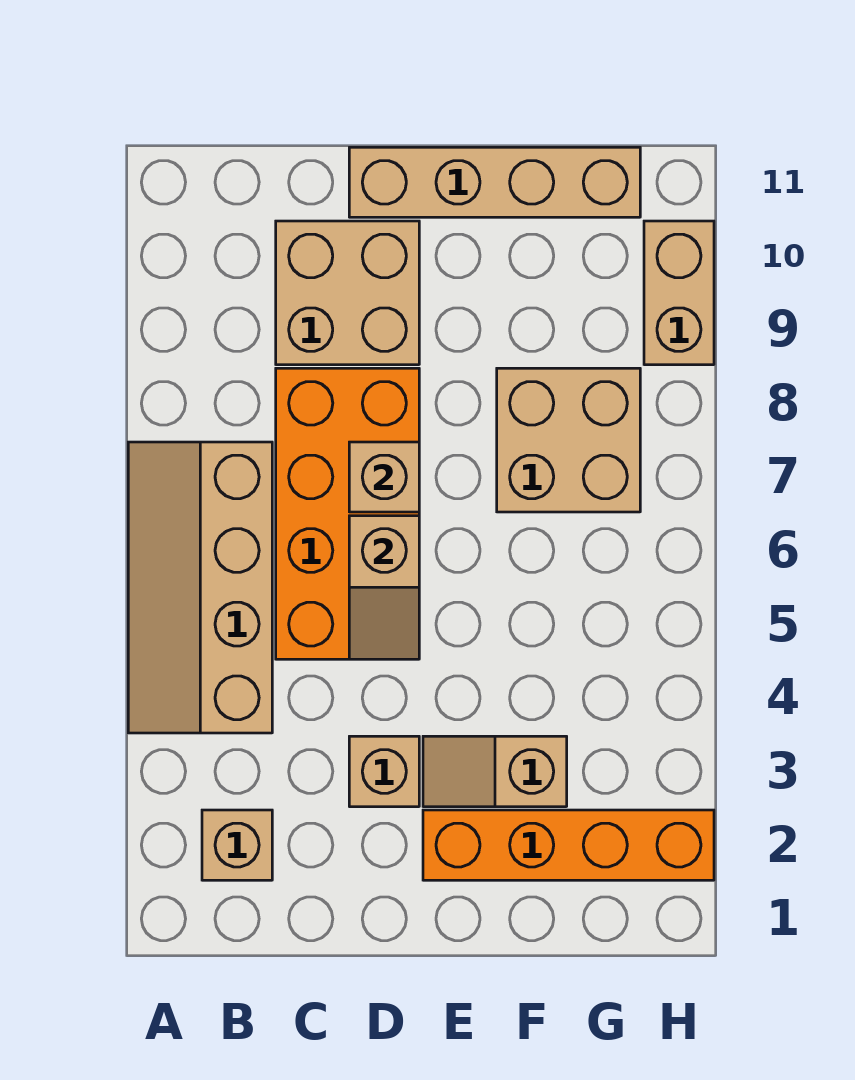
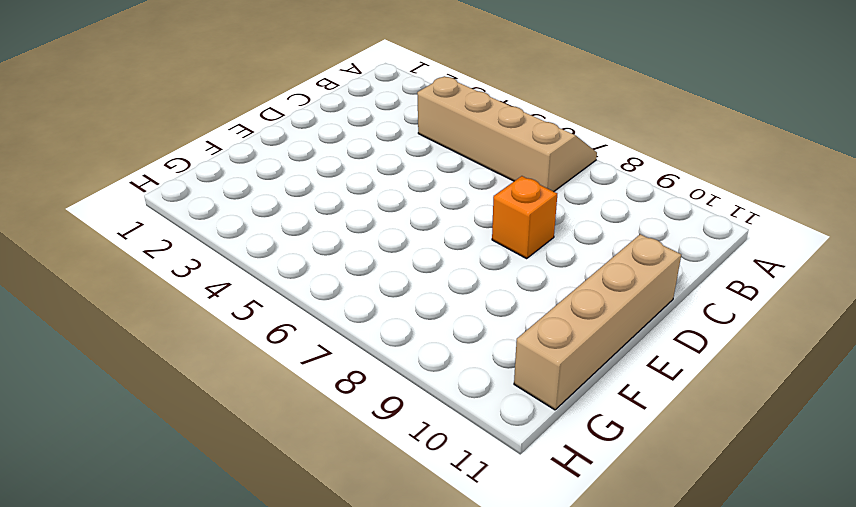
orange brick D8 level 1 -> orange brick C5:D8 level 1
none -> tan brick B2 level 1
none -> tan brick C9:D10 level 1
none -> tan brick D3 level 1

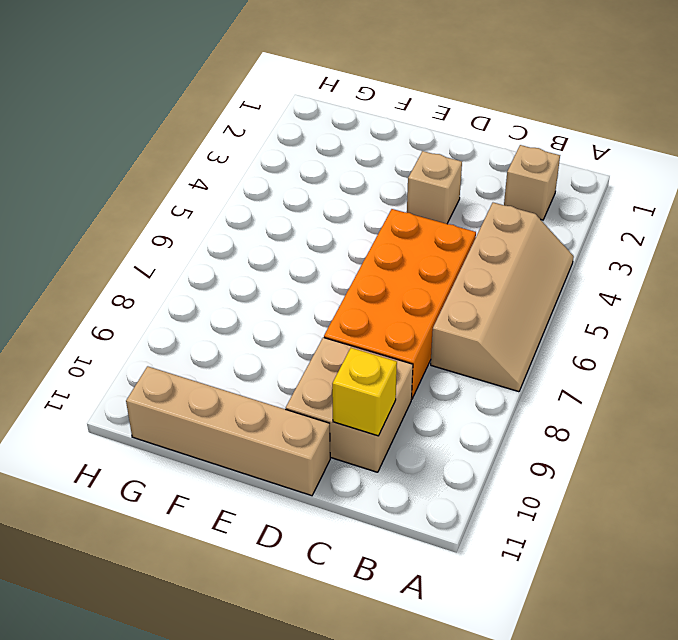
yellow brick C10 level 2 -> none
none -> orange brick E2:H2 level 1
none -> tan slope E3:F3 level 1 top F
none -> tan brick F7:G8 level 1

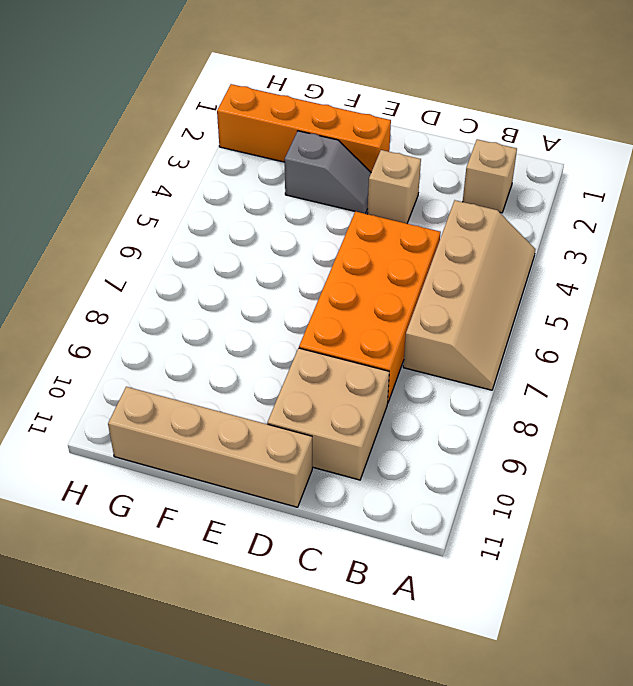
grey slope E3:F3 level 1 top F -> tan slope E3:F3 level 1 top F
none -> tan brick F7:G8 level 1
none -> tan brick H9:H10 level 1
none -> tan slope D5:D6 level 2 top 6

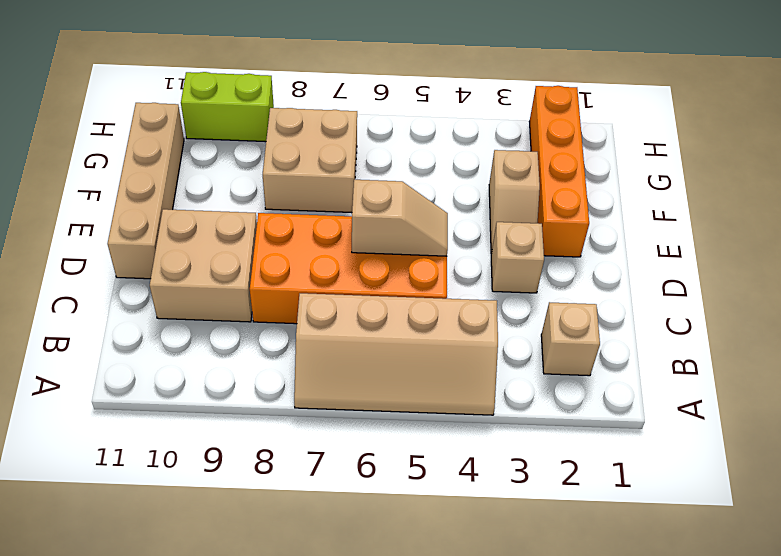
lime brick H9:H10 level 1 -> tan brick H9:H10 level 1
none -> tan brick D7 level 2

